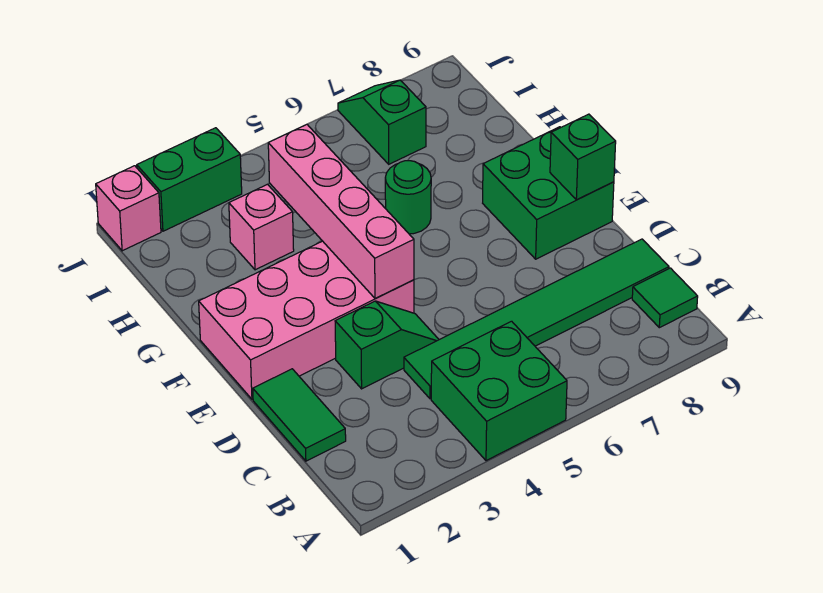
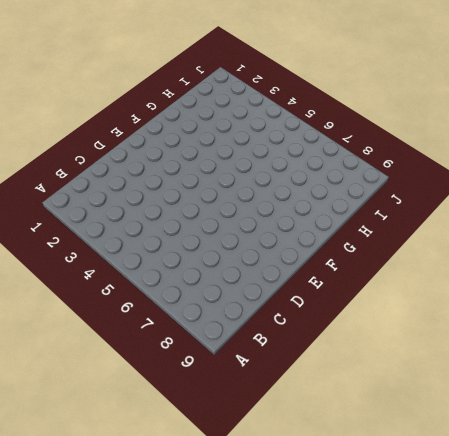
none -> green brick A4:B5 level 1
none -> green tile B9 level 1
none -> green tile C1:D1 level 1

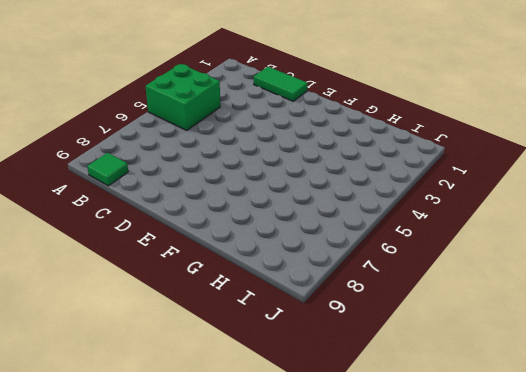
none -> green tile C4:C9 level 1
none -> green slope D3:D4 level 1 top 3
none -> pink brick E1:F4 level 1

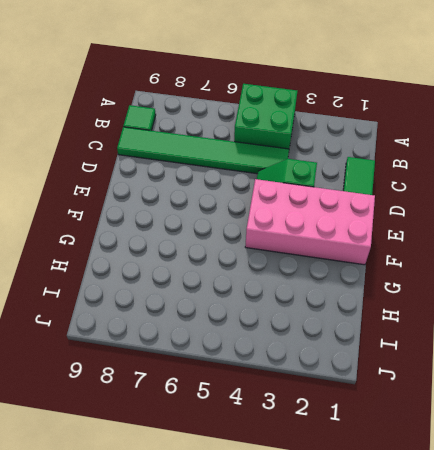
none -> green brick E8:F9 level 1
none -> green round brick G6 level 1
none -> pink brick H3 level 1

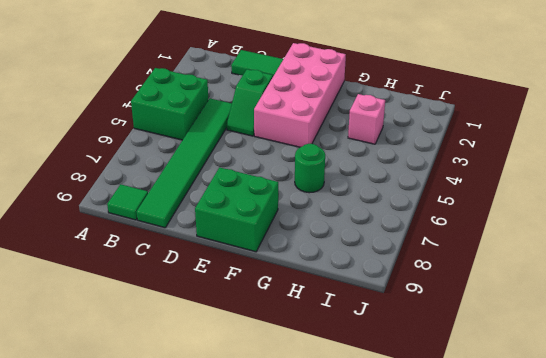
none -> green slope I7:J7 level 1 top I
none -> pink brick J1 level 1
none -> green brick J2:J3 level 1

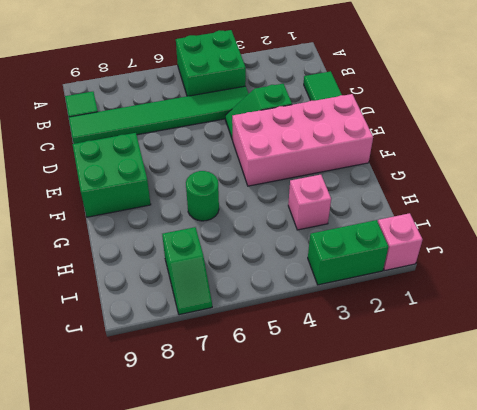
none -> pink brick E4:H4 level 2
none -> green brick E9 level 2

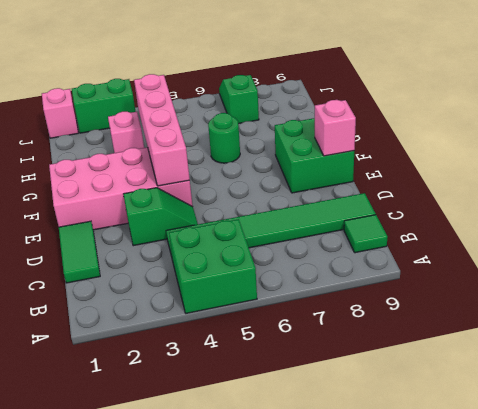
pink brick E9 level 2 -> green brick E9 level 2

